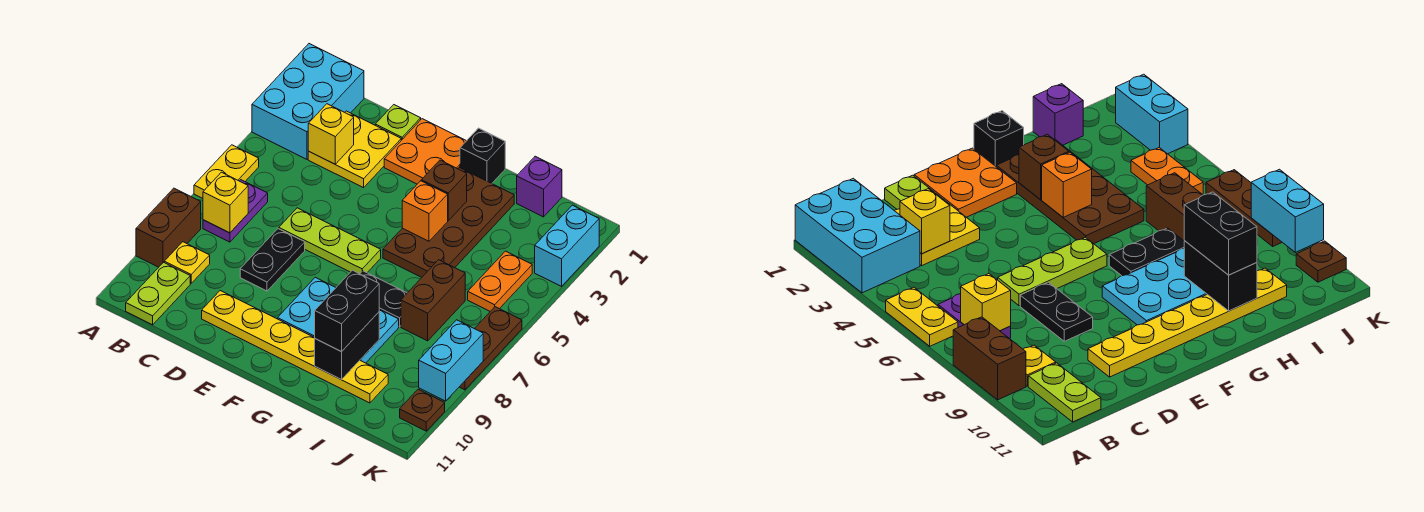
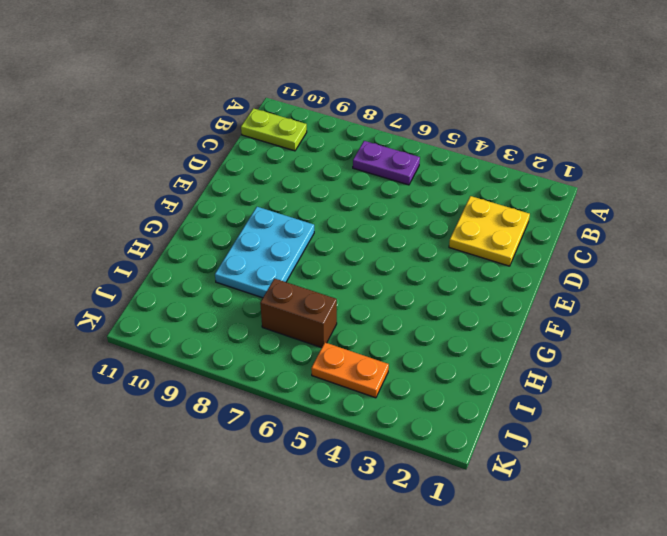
none -> cyan brick A1:B3 level 1
none -> yellow plate A5:A6 level 1
none -> brown brick A8:A9 level 1

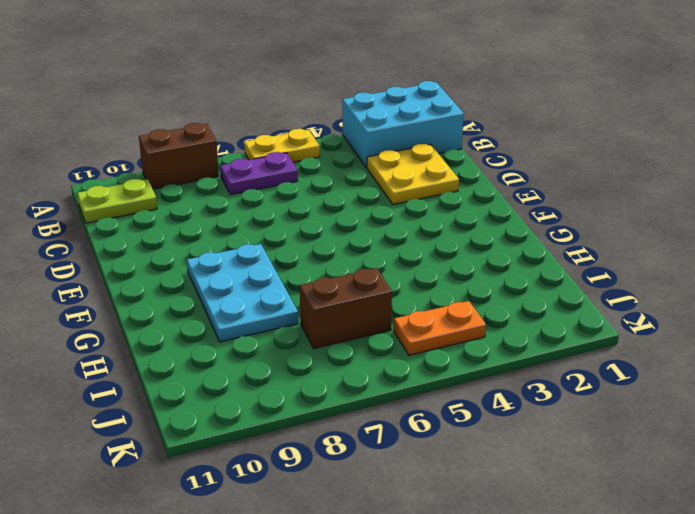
none -> yellow plate B9 level 1
none -> lime plate D1 level 1
none -> lime plate D6:F6 level 1

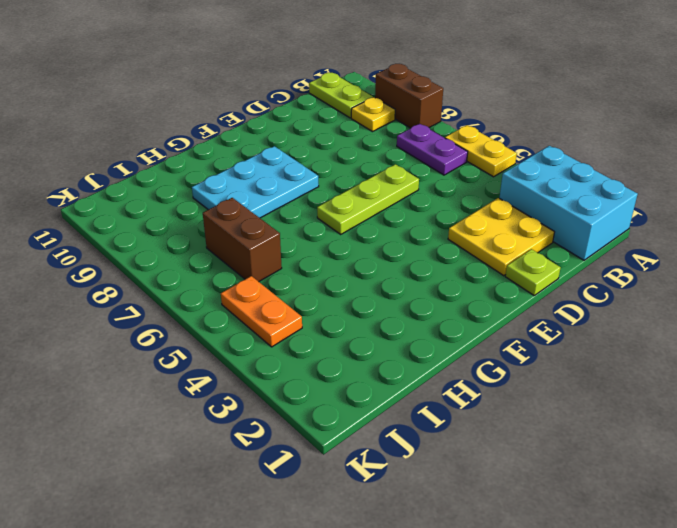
none -> black plate D7:D8 level 1
none -> yellow plate D10:I10 level 1
none -> orange plate E1:F2 level 1

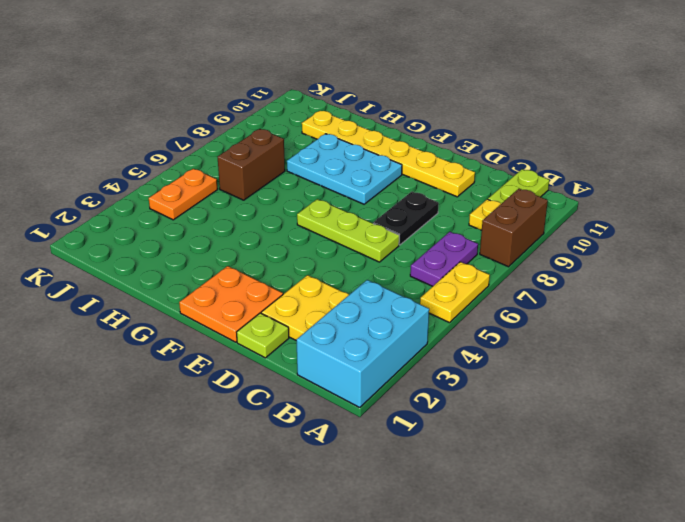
none -> black brick G1 level 1
none -> brown plate G2:H5 level 1
none -> black plate G7:H7 level 1

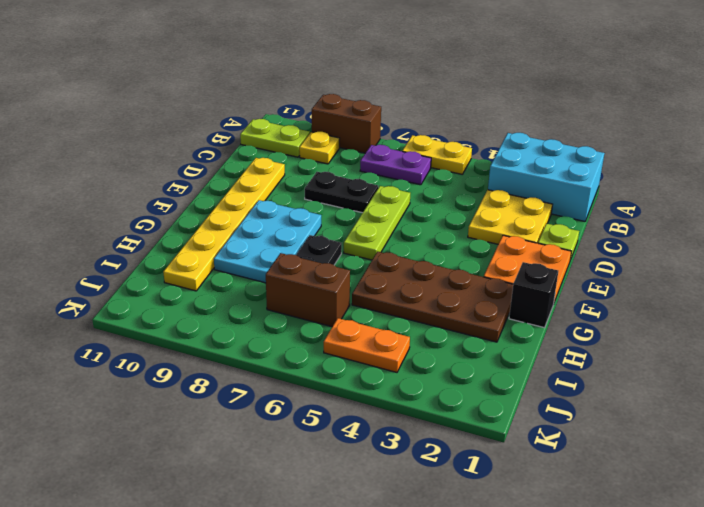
none -> purple brick I1 level 1
none -> cyan brick K2:K3 level 1
none -> brown plate K6:K8 level 1

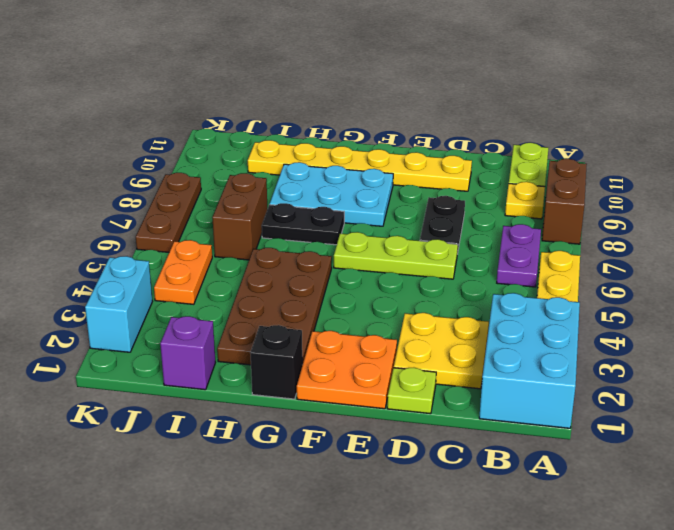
none -> brown plate K10 level 1
none -> yellow brick B7 level 2
none -> yellow brick C3 level 2

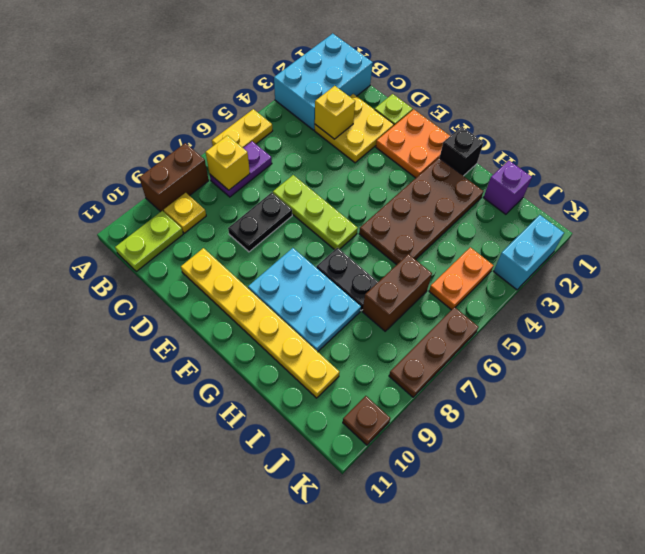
none -> brown brick G3 level 2
none -> orange brick G4 level 2
none -> black brick H9:H10 level 2

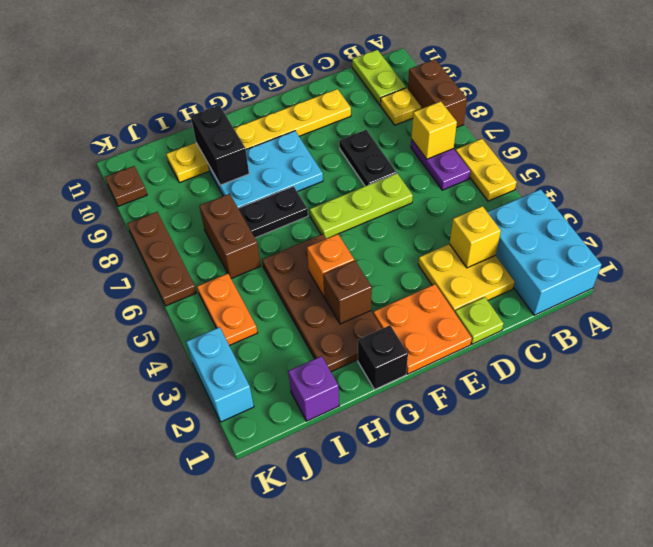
none -> cyan brick K8:K9 level 2
none -> black brick H9:H10 level 3

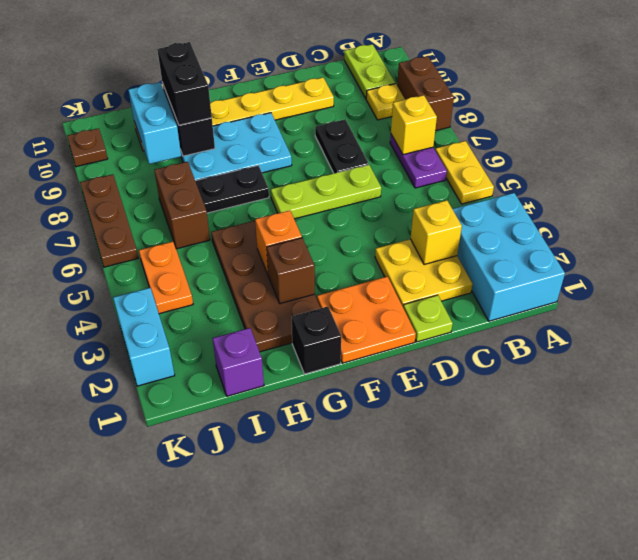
cyan brick I9:I10 level 2 -> cyan brick K8:K9 level 2

